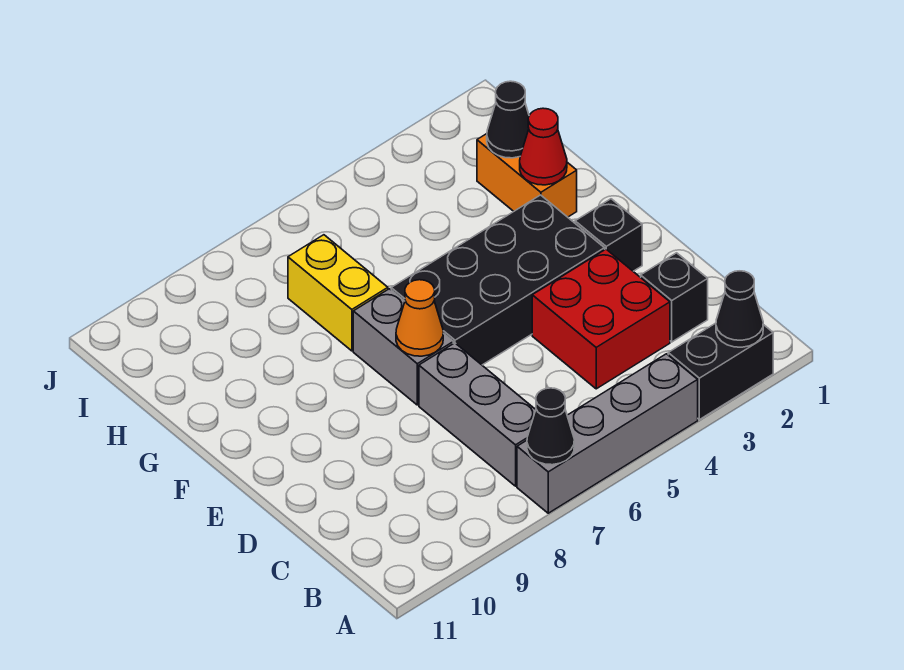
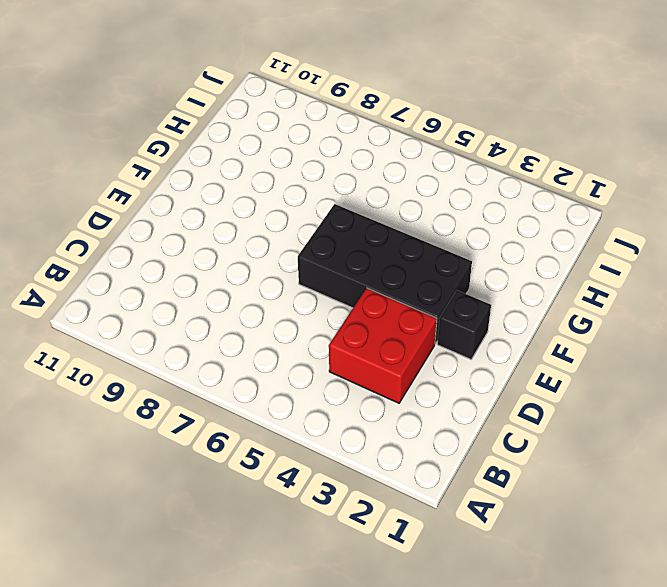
none -> black brick A2:A3 level 1
none -> grey brick A4:A7 level 1
none -> grey brick B7:D7 level 1

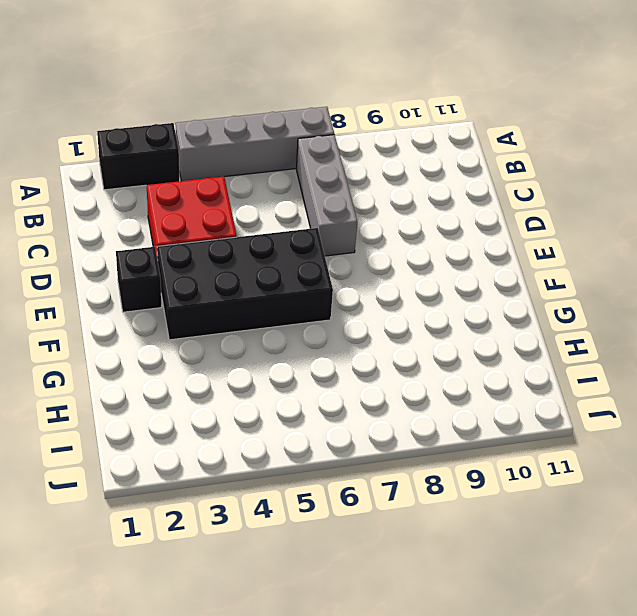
none -> black brick C2 level 1
none -> grey brick E7:F7 level 1
none -> orange brick G2:H2 level 1

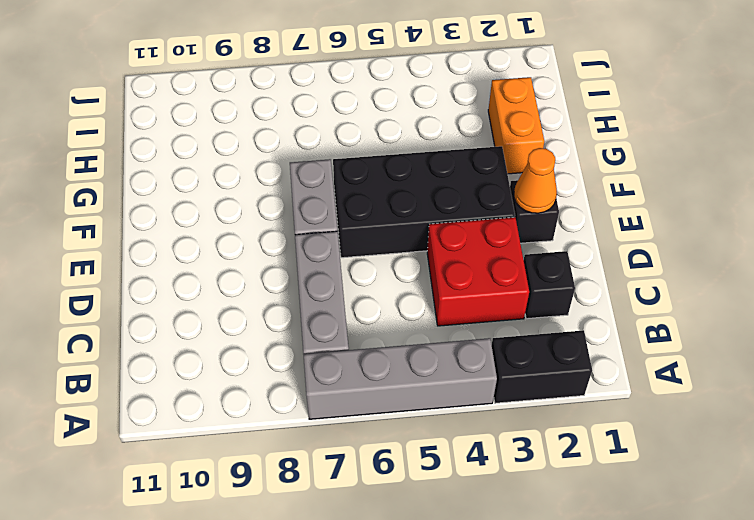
orange cone E2 level 2 -> orange cone E7 level 2
none -> yellow brick G7:H7 level 1
none -> black cone A2 level 2
none -> black cone A7 level 2

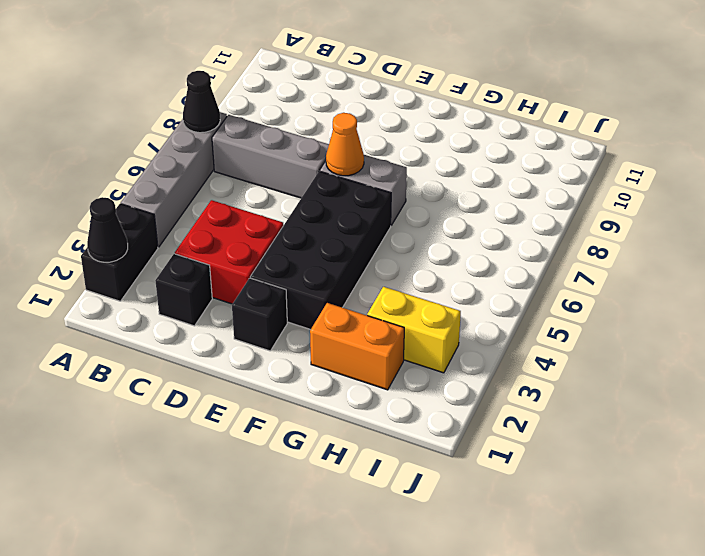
yellow brick H3:I3 level 1 -> yellow brick G7:H7 level 1
none -> red cone G2 level 2
none -> black cone H2 level 2

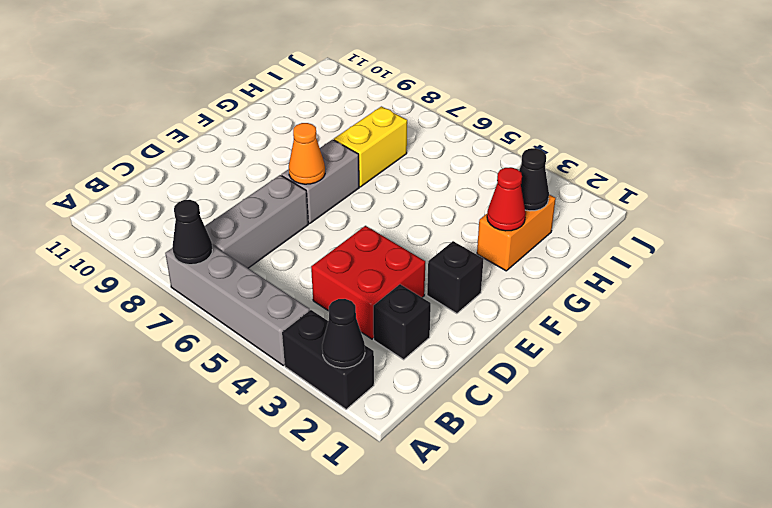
none -> black brick E3:F6 level 1

